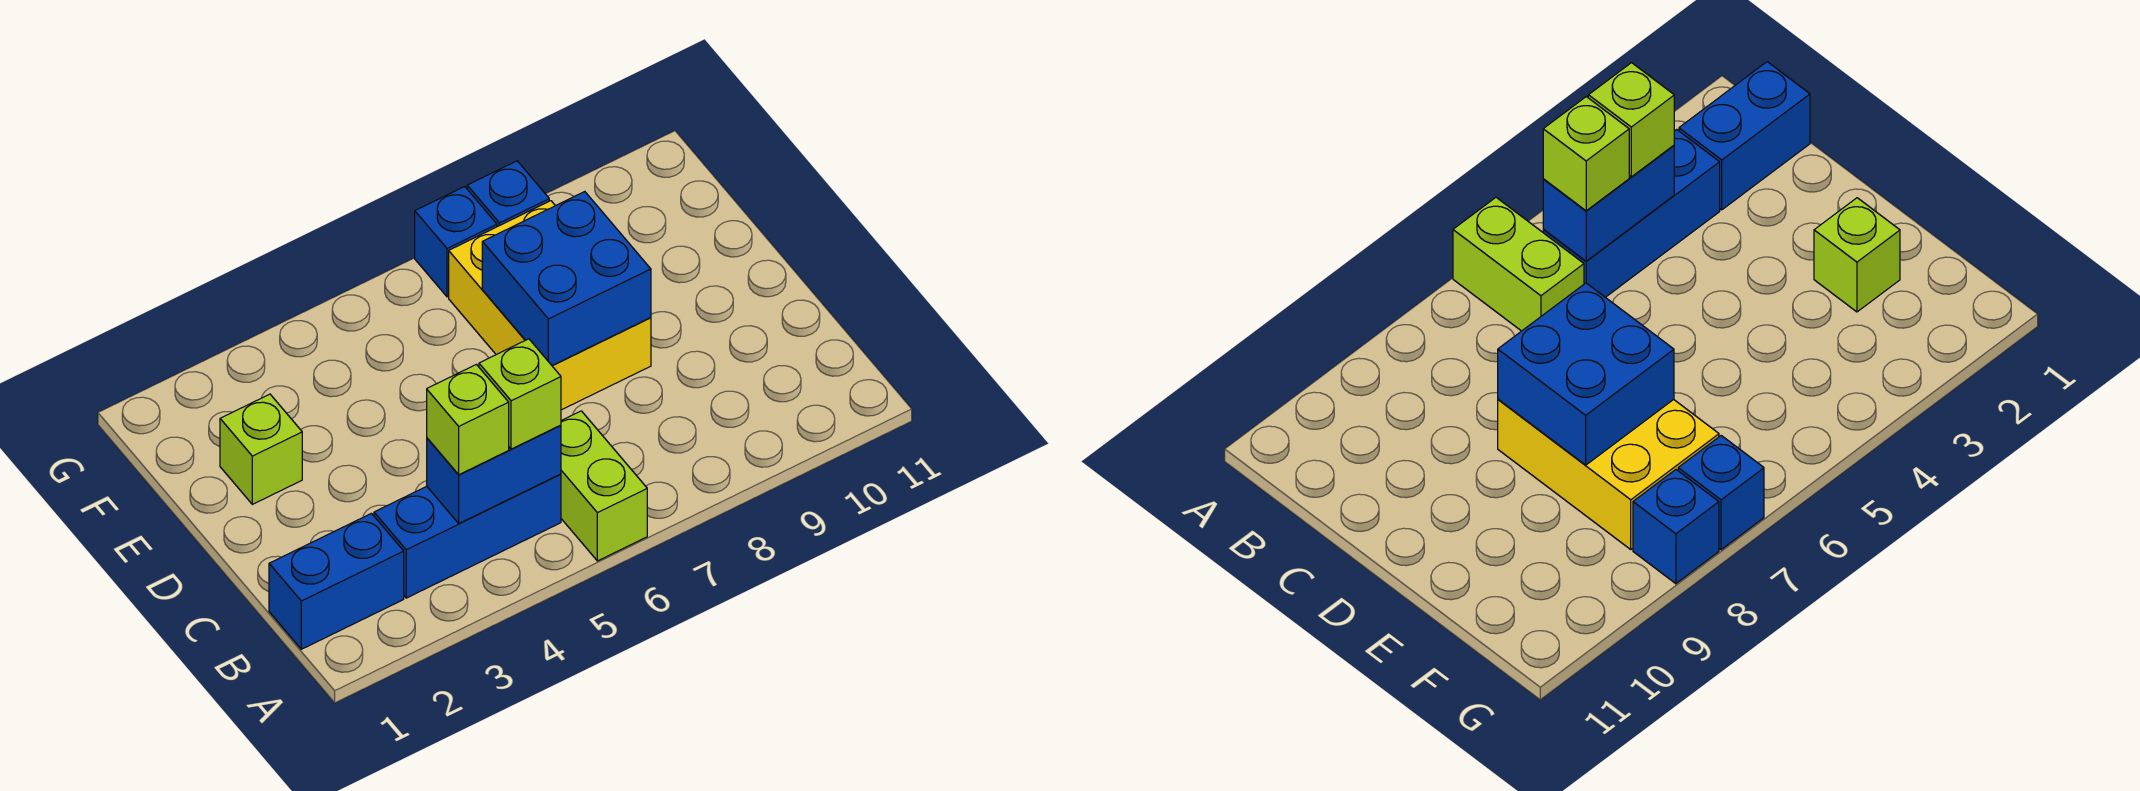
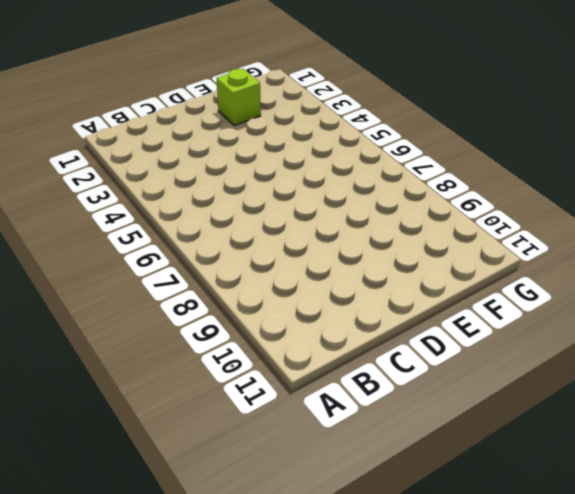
none -> lime brick A6:B6 level 1
none -> blue brick B1:B2 level 1

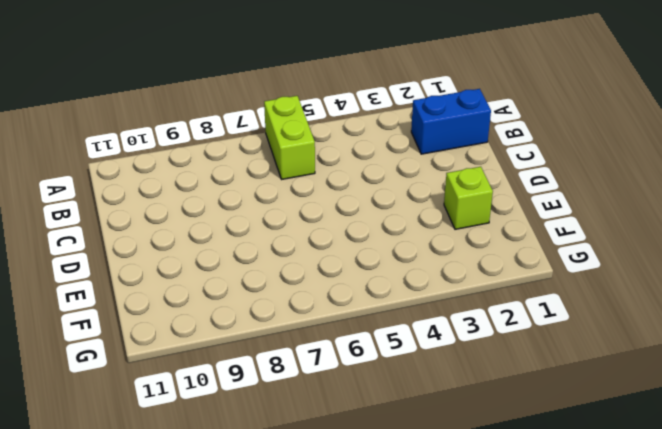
none -> blue brick B3:B5 level 1
none -> yellow brick D7:F8 level 1

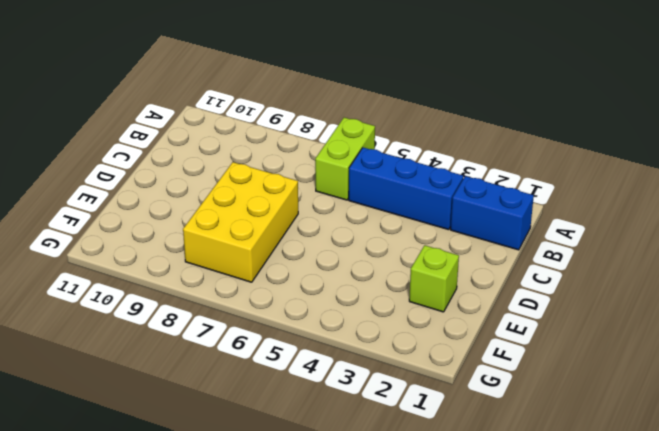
none -> blue brick G7 level 1
none -> blue brick G8 level 1

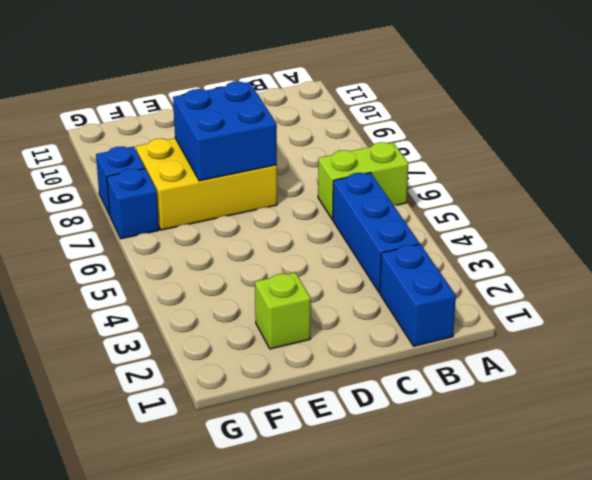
none -> blue brick B4:B5 level 2
none -> lime brick B4 level 3

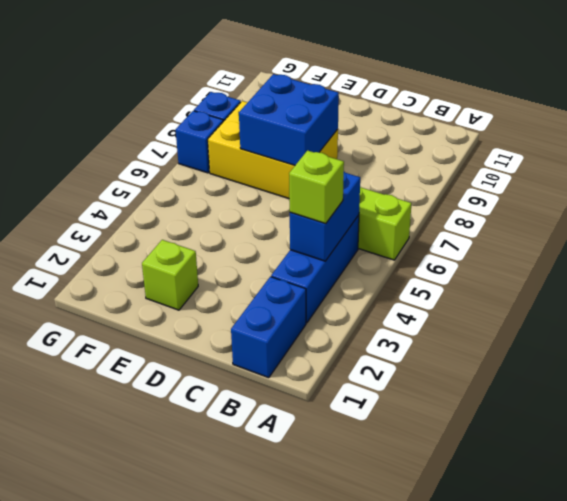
none -> lime brick B5 level 3

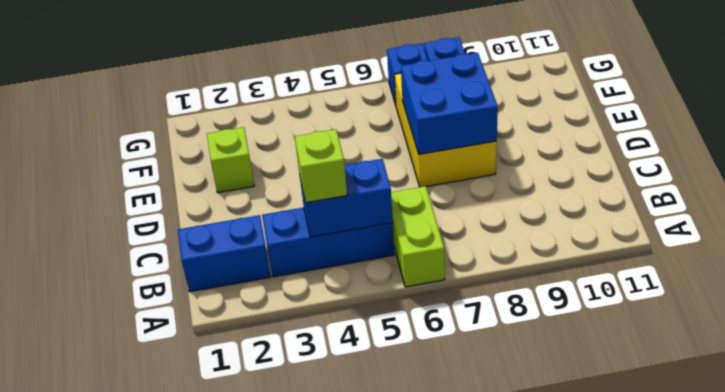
none -> lime brick B5 level 3

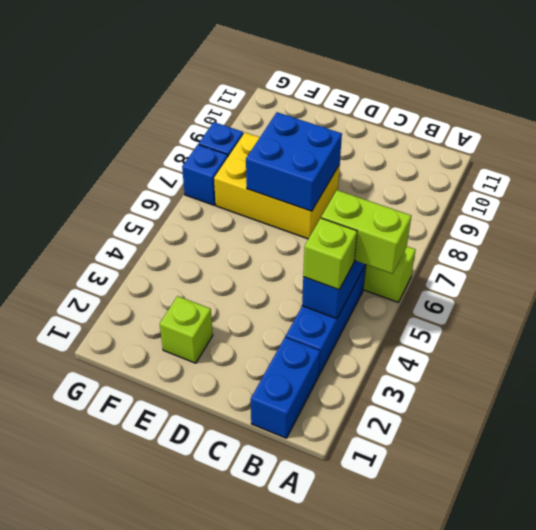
lime brick A5:B5 level 3 -> lime brick B5 level 3

